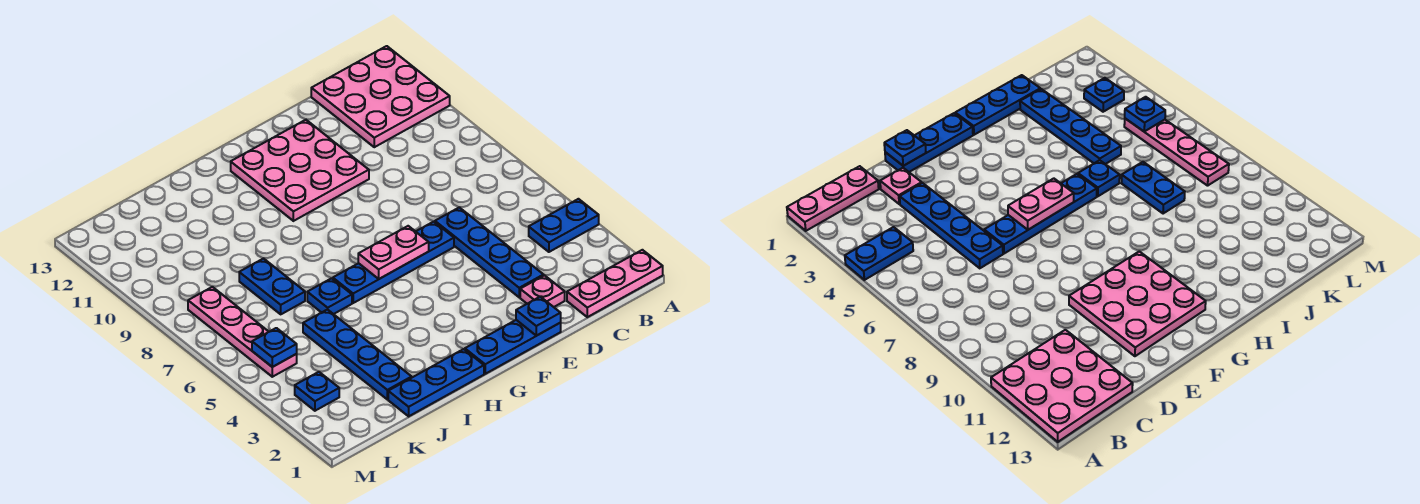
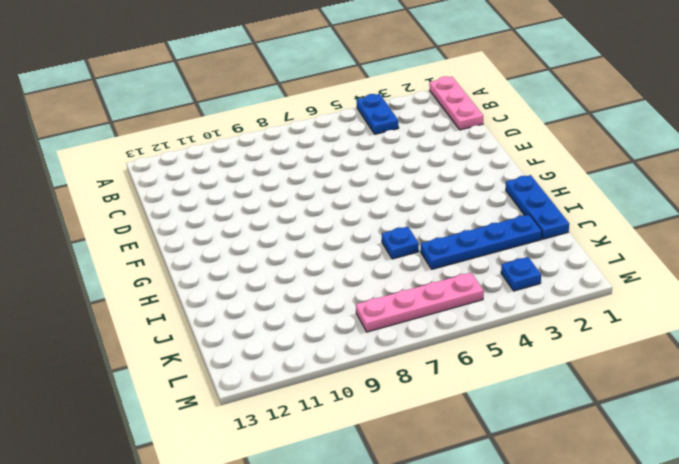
none -> pink plate A11:C13 level 1
none -> pink plate D2 level 1
none -> blue plate D3:D6 level 1

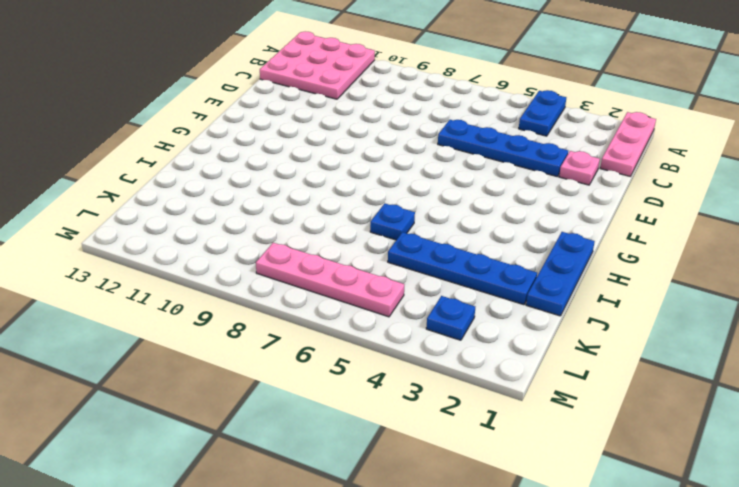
none -> blue plate E1:G1 level 1
none -> blue plate E6:H6 level 1
none -> pink plate E10:G12 level 1

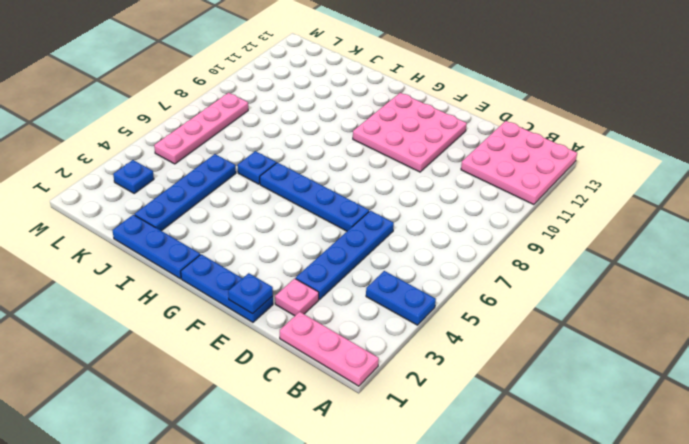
none -> blue plate J7:J8 level 1
none -> pink plate F6:G6 level 2
none -> blue plate L5 level 2

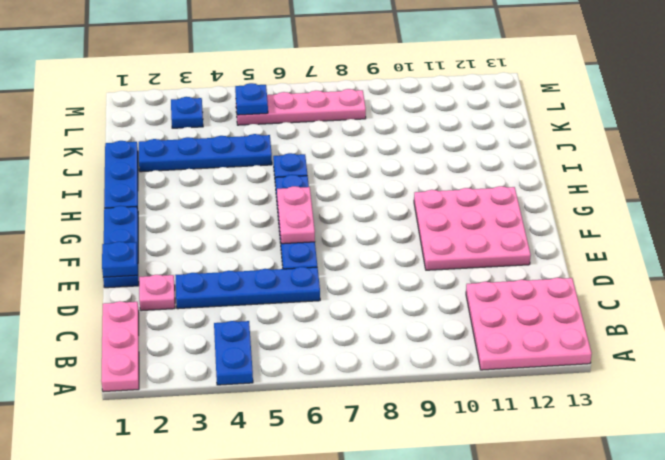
none -> blue plate J7:J8 level 1

